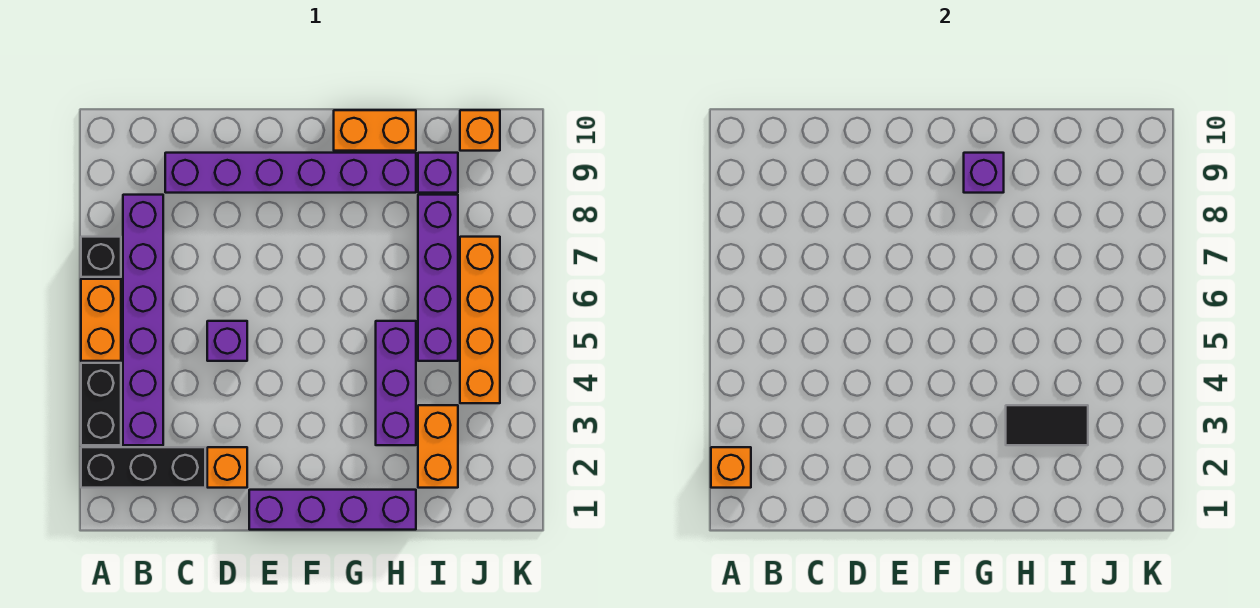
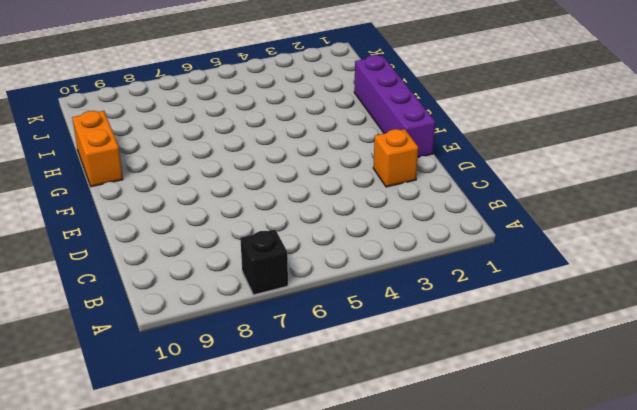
none -> black brick A2:C2 level 1
none -> black brick A3:A4 level 1
none -> orange brick A5:A6 level 1

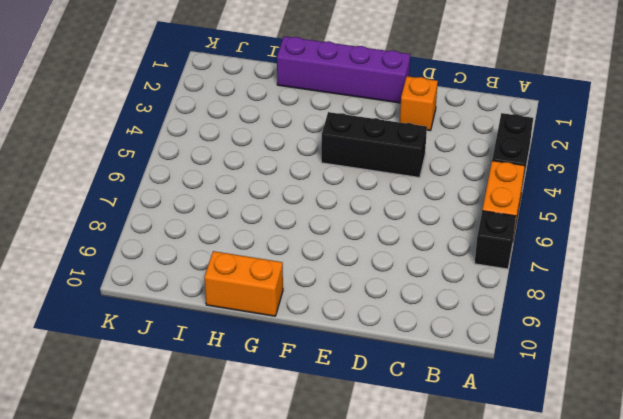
black brick D4:F4 level 1 -> black brick A2:C2 level 1
none -> purple brick B3:B8 level 1
none -> purple brick C9:H9 level 1
none -> purple brick D5 level 1

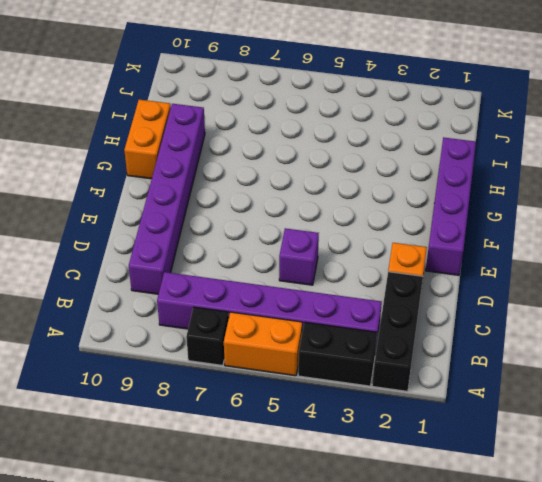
none -> purple brick H3:H5 level 1
none -> orange brick I2:I3 level 1
none -> purple brick I5:I8 level 1

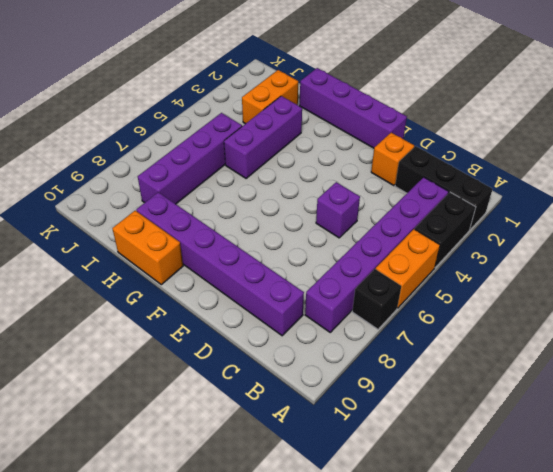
none -> purple brick I9 level 1
none -> orange brick J4:J7 level 1
none -> orange brick J10 level 1

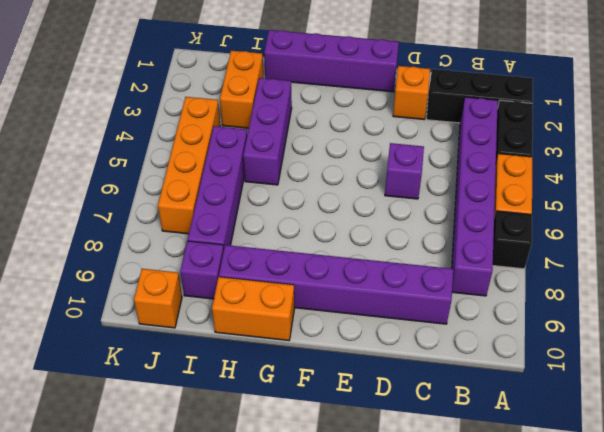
none -> orange brick A2 level 2
none -> purple brick G9 level 2
none -> black tile H3:I3 level 2

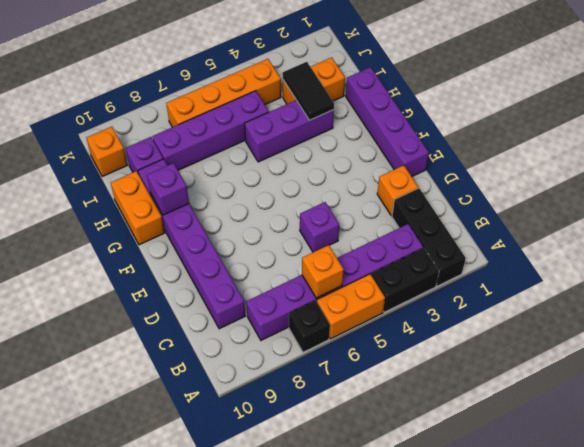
orange brick B6 level 2 -> orange brick A2 level 2

